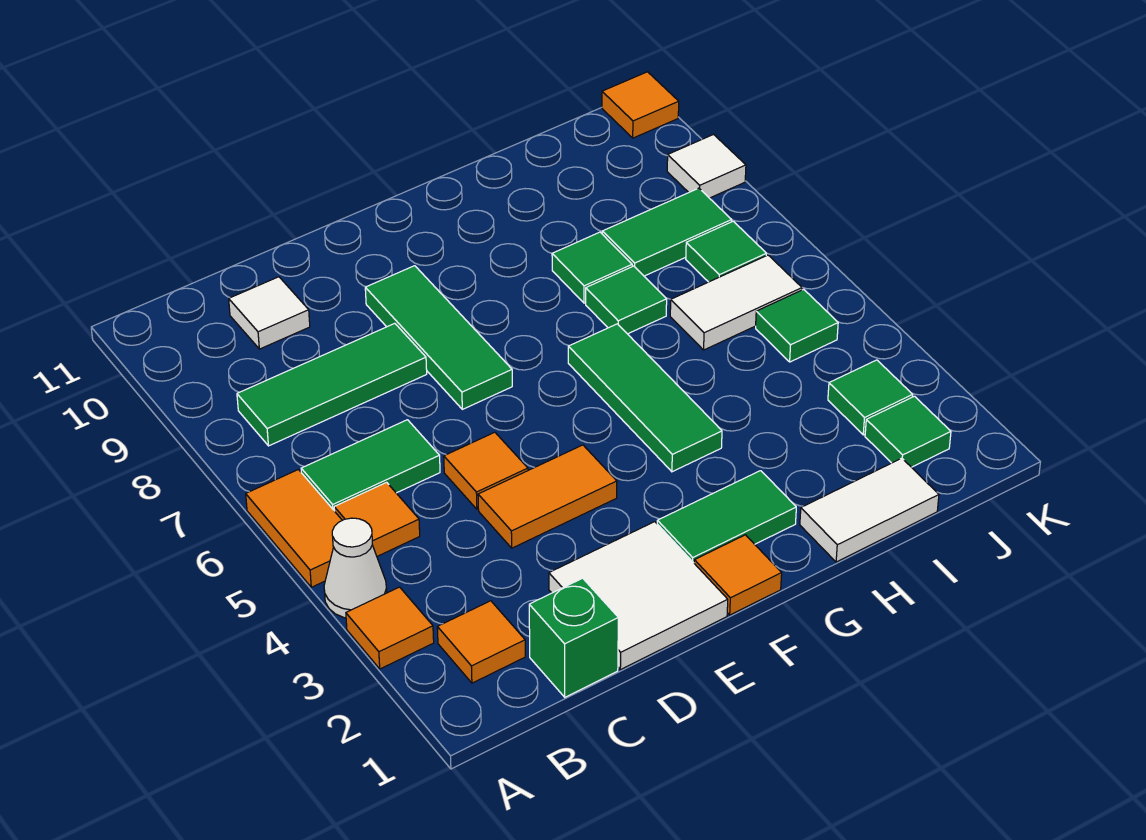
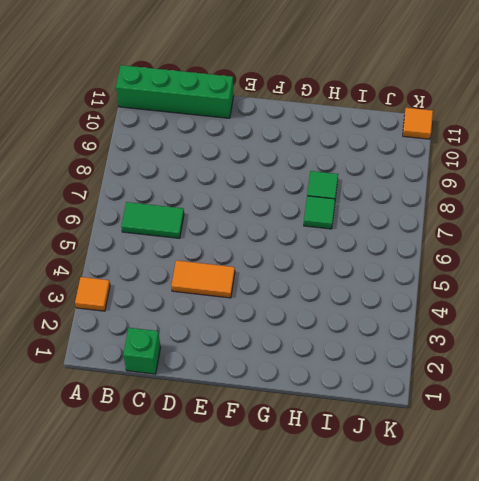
green brick A11:D11 level 1 -> none
none -> white cone A4 level 1
none -> orange tile A5:A6 level 1
none -> orange tile B2 level 1

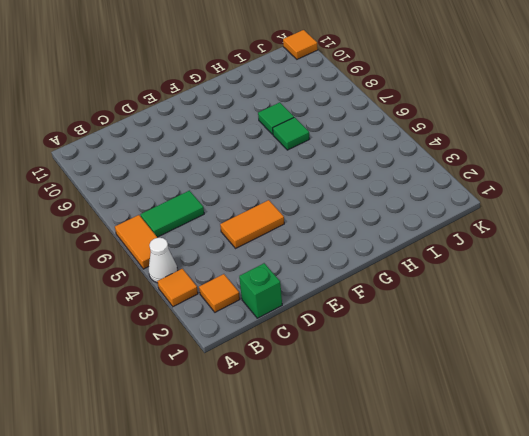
none -> orange tile B5 level 1
none -> green tile B8:D8 level 1
none -> white tile C10 level 1

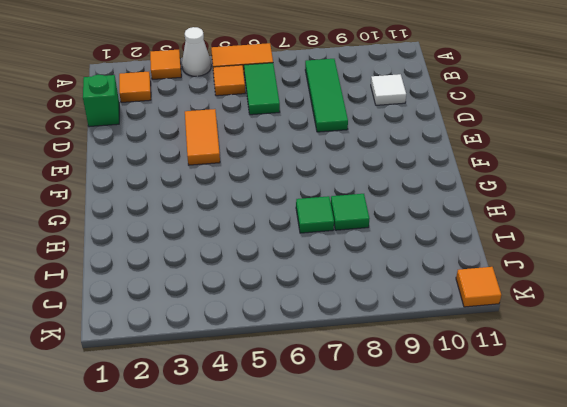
none -> white tile D1:E2 level 1
none -> orange tile D5 level 1
none -> green tile E7:E9 level 1

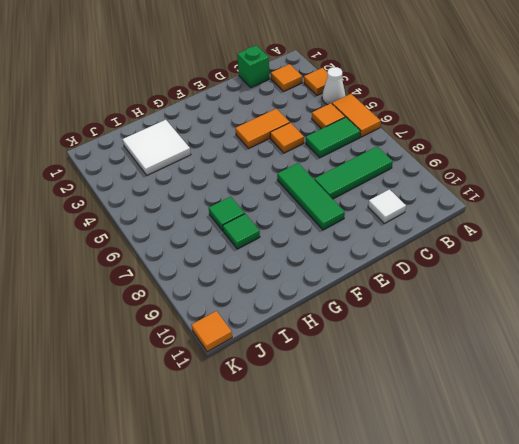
white tile H2:I3 level 1 -> white tile D1:E2 level 1
none -> orange tile F1 level 1
none -> green tile F2:G2 level 1
none -> green tile G4:G6 level 1

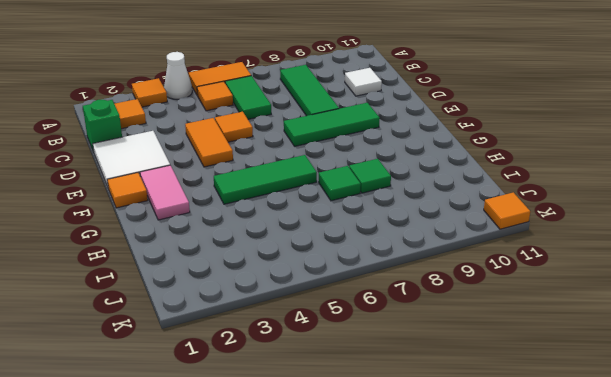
pink tile F2:G2 level 1 -> green tile F2:G2 level 1
none -> white tile H1:I1 level 1
none -> white tile I6:J6 level 1
none -> green tile I8:J8 level 1

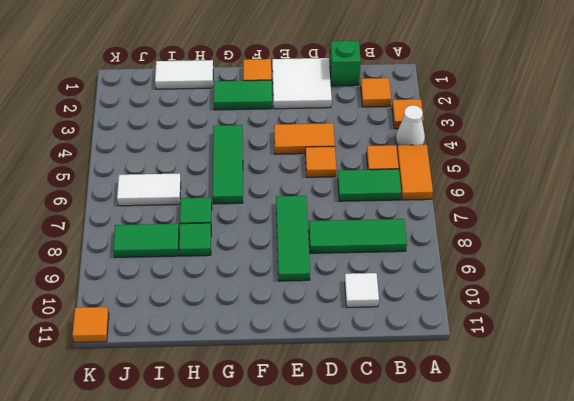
none -> green tile J2 level 1
none -> green tile J3 level 1
none -> green tile J5 level 1

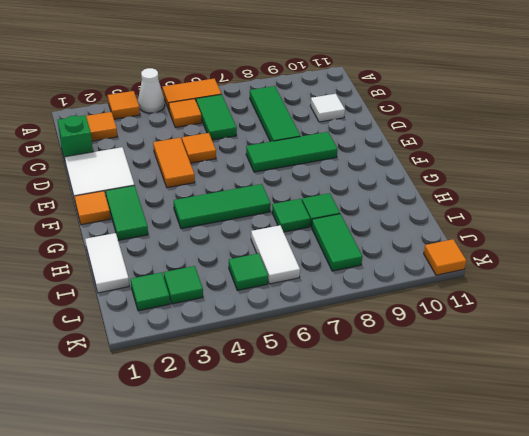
none -> green tile J7 level 1
none -> white tile K9 level 1

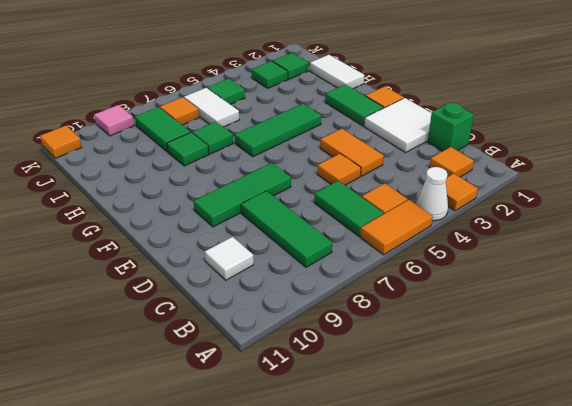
orange tile J7 level 1 -> green tile J7 level 1
pink tile K9 level 1 -> white tile K9 level 1

